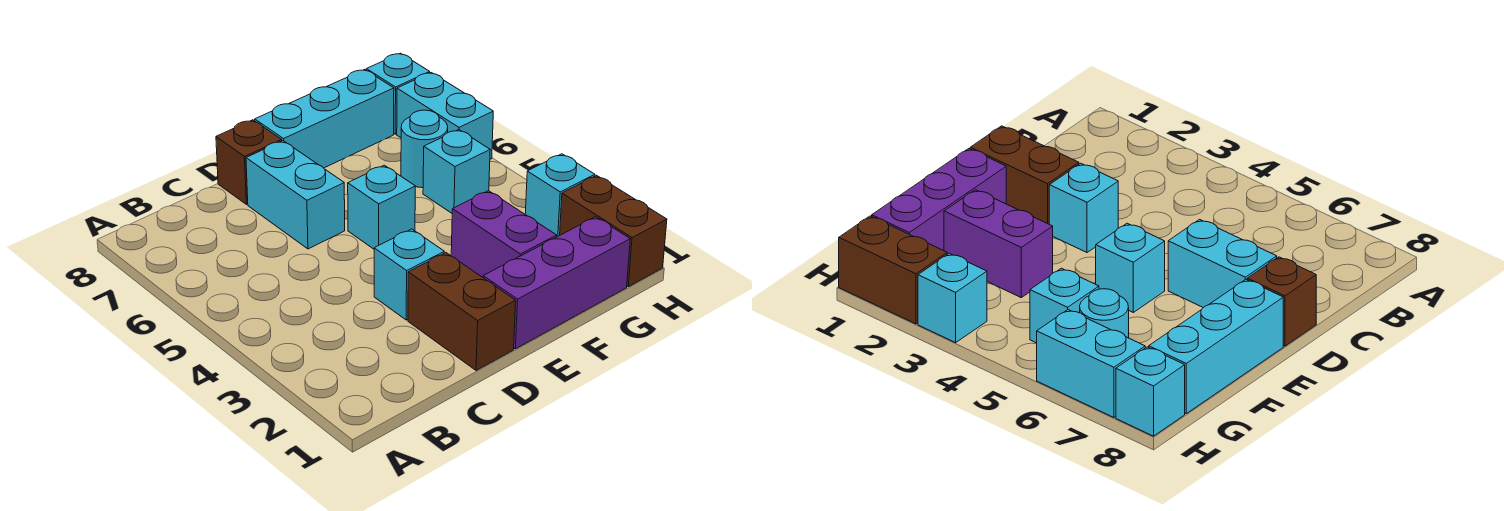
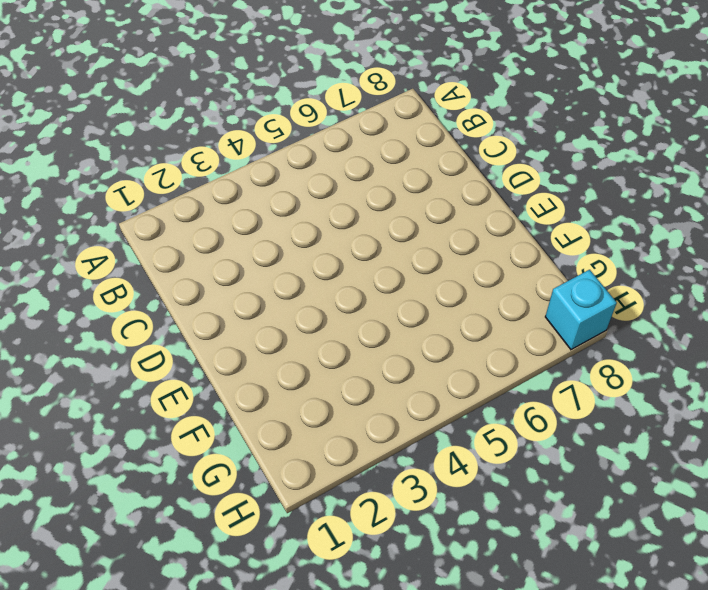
none -> brown brick D1:D2 level 1
none -> cyan brick D3 level 1
none -> cyan brick D6:D7 level 1

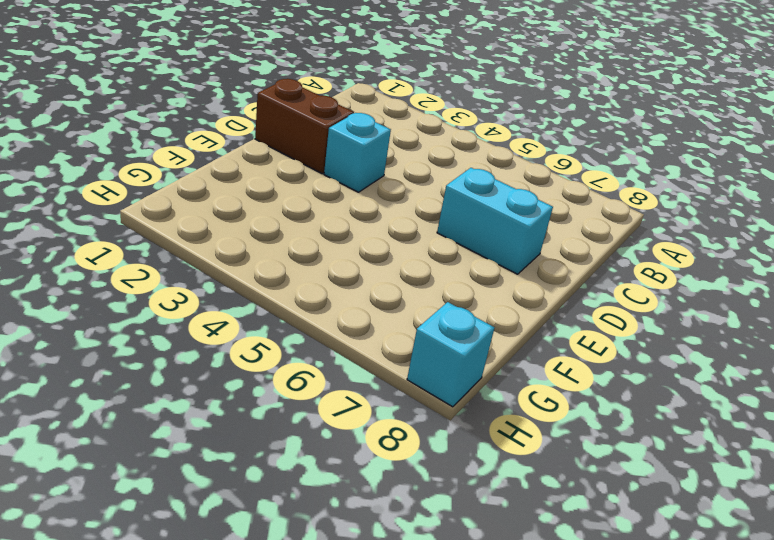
none -> brown brick D8 level 1
none -> purple brick E1:G1 level 1
none -> cyan brick E5 level 1

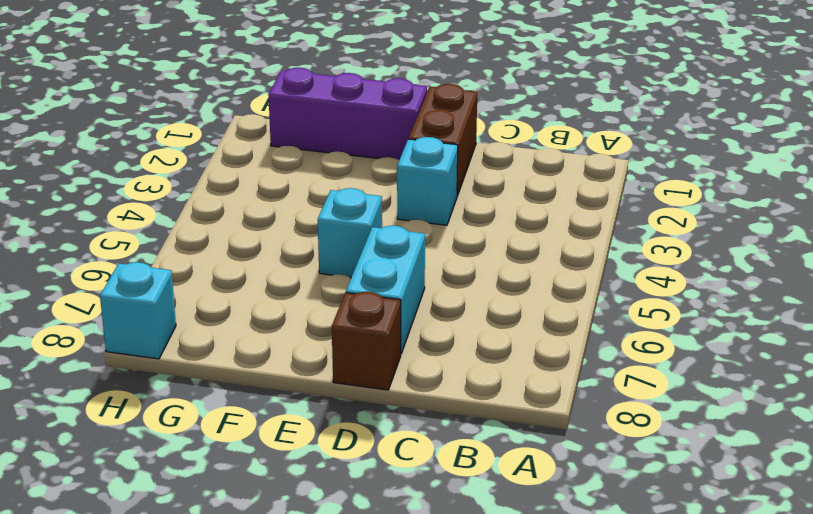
none -> cyan brick E8:G8 level 1
none -> purple brick F2:F3 level 1
none -> cyan brick G5 level 1

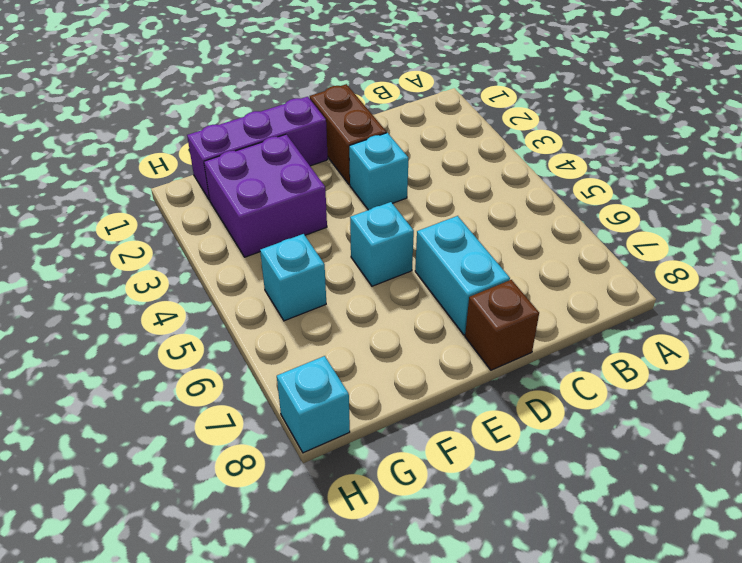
purple brick F2:G3 level 1 -> purple brick F2:F3 level 1
none -> cyan brick E8:G8 level 1
none -> cyan round brick G6 level 1
none -> brown brick H1:H2 level 1

